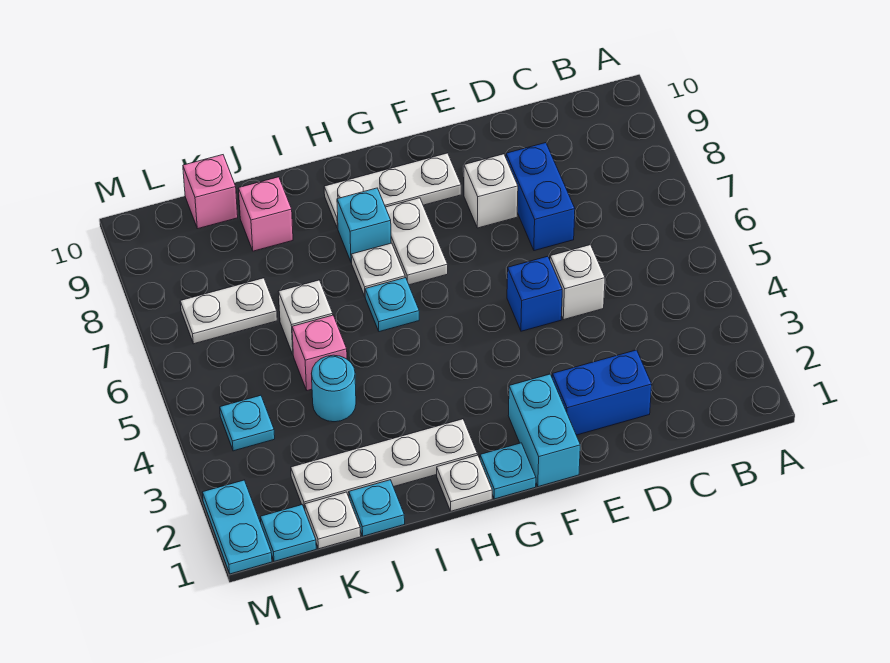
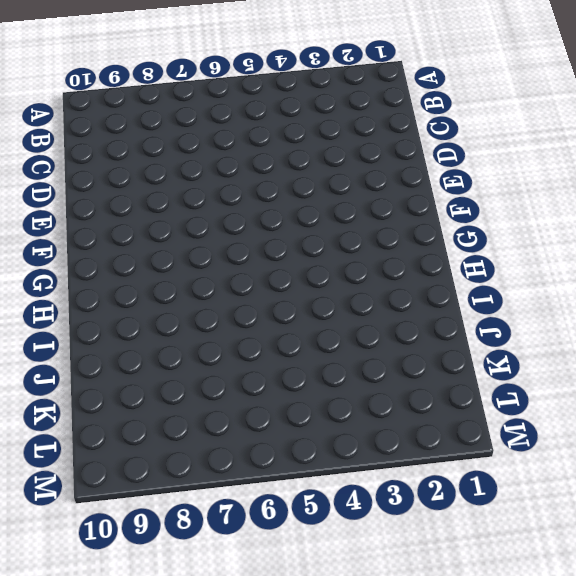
none -> blue brick D2:E2 level 1
none -> white brick D5 level 1
none -> blue brick D7:D8 level 1

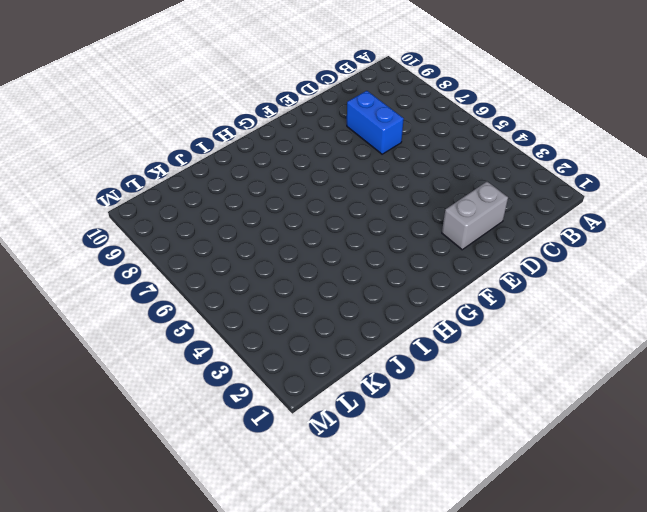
grey brick D2:E2 level 1 -> blue brick D2:E2 level 1
none -> white brick D5 level 1
none -> blue brick E5 level 1
none -> white brick E8 level 1

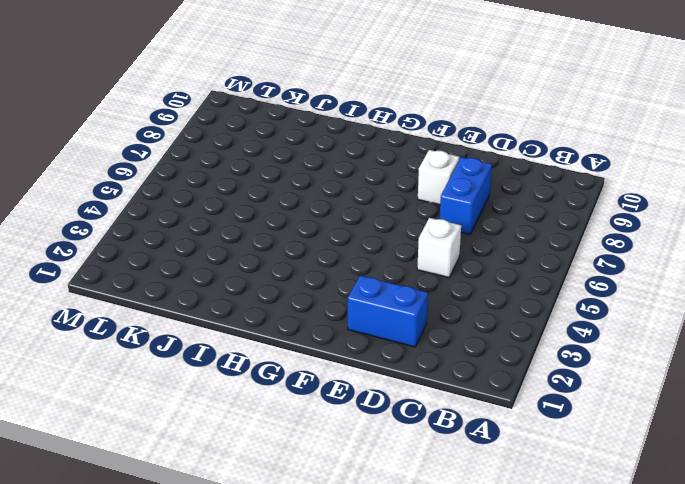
none -> blue brick E5 level 1
none -> cyan brick F1:F2 level 1
none -> white plate F9:H9 level 1

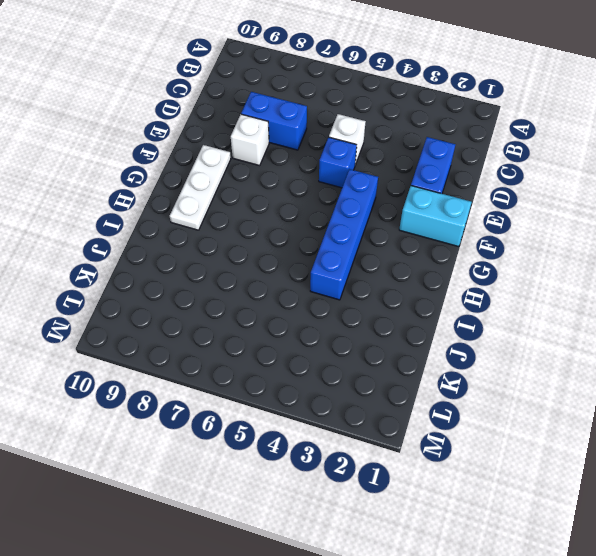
blue brick F4:I4 level 1 -> none
none -> cyan plate G1 level 1
none -> white plate G7:G8 level 1
none -> white plate H1 level 1

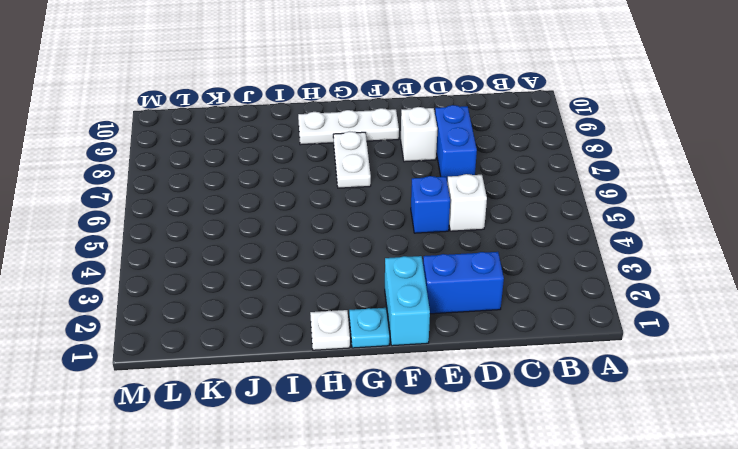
none -> white plate H2:K2 level 1
none -> cyan plate H6 level 1
none -> white plate H7 level 1

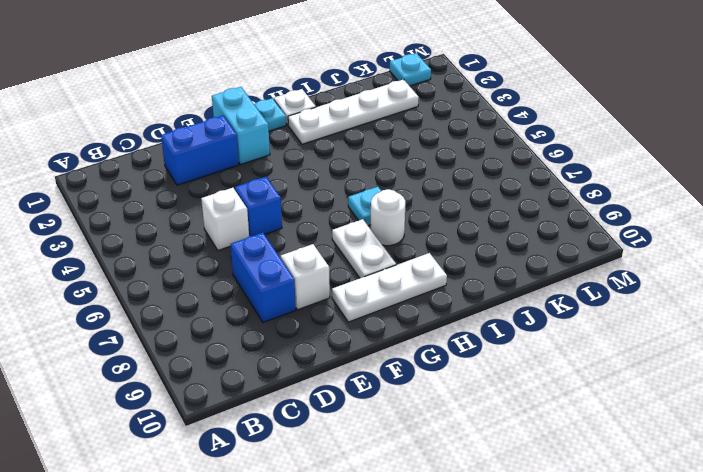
white round brick H7 level 1 -> white plate H7 level 1
none -> cyan brick H8 level 1
none -> cyan plate J1 level 1
none -> cyan round brick J4 level 1

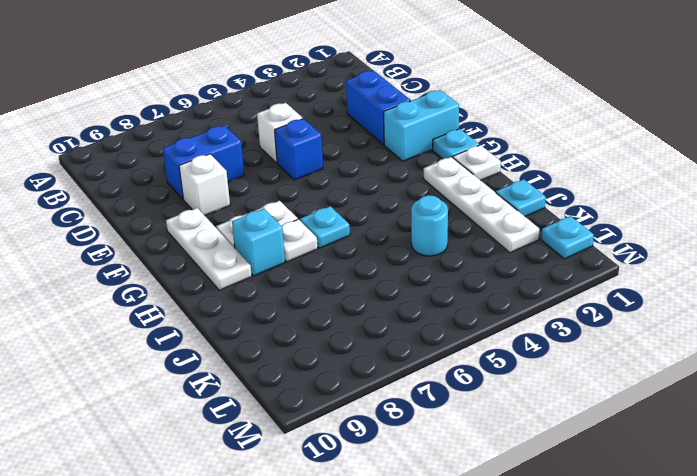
none -> pink brick J5 level 1
none -> white brick J6 level 1
none -> pink brick J9 level 1

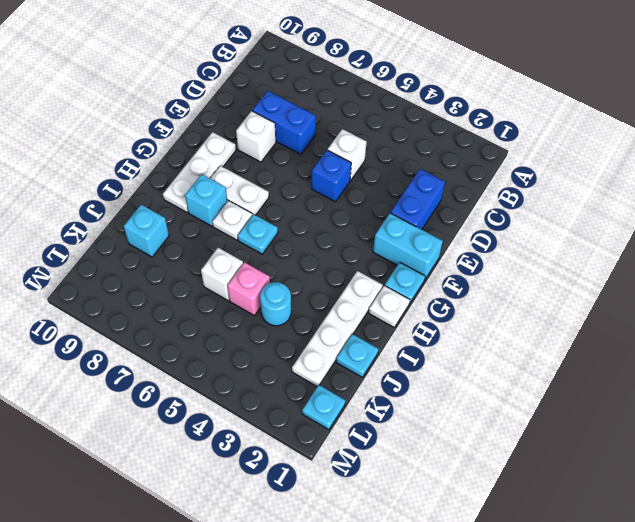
cyan brick J9 level 1 -> pink brick J9 level 1
none -> white plate K1 level 1
none -> white plate K7:L7 level 1
none -> pink brick K10 level 1

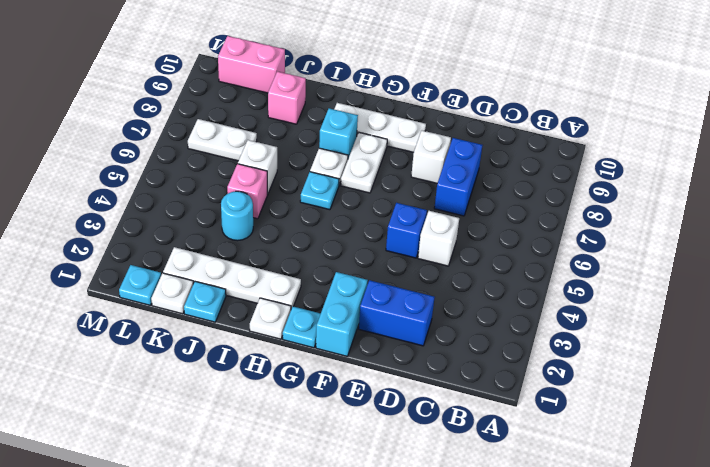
pink brick K10:L10 level 1 -> pink brick K10 level 1
none -> cyan plate L4 level 1
none -> cyan plate M1:M2 level 1

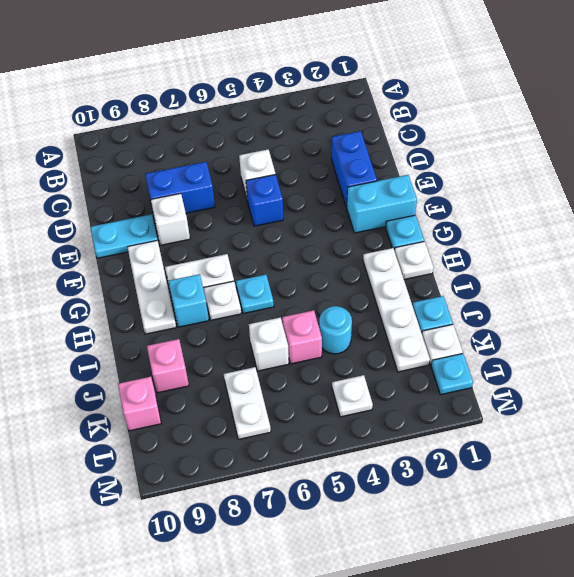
cyan plate E9:E10 level 1 -> cyan plate M1:M2 level 1
white plate L4 level 1 -> cyan plate L4 level 1

